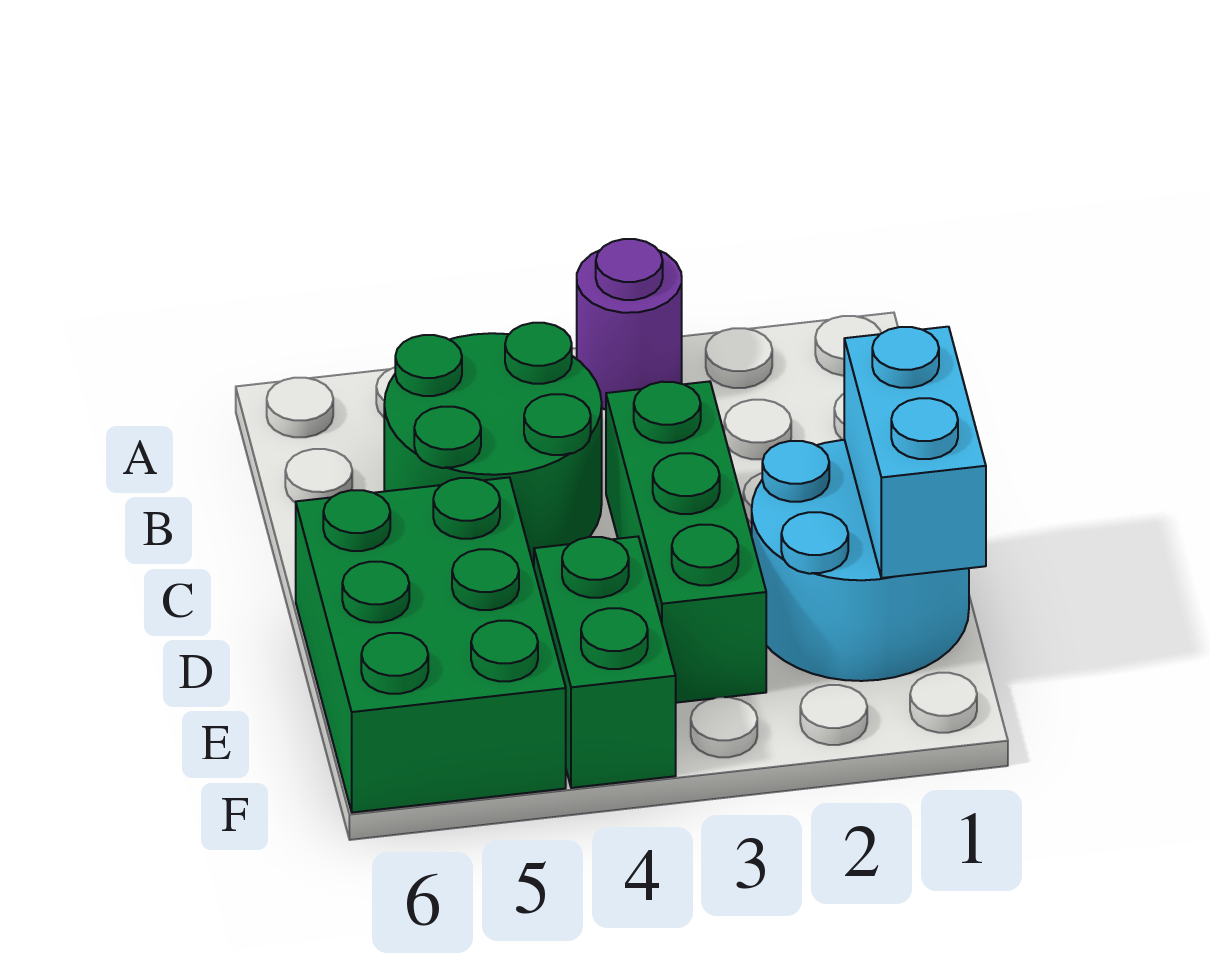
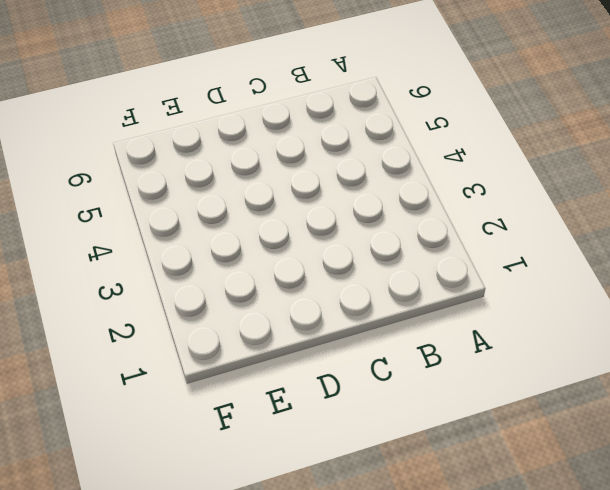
none -> purple round brick A3 level 1
none -> green round brick B4:C5 level 1

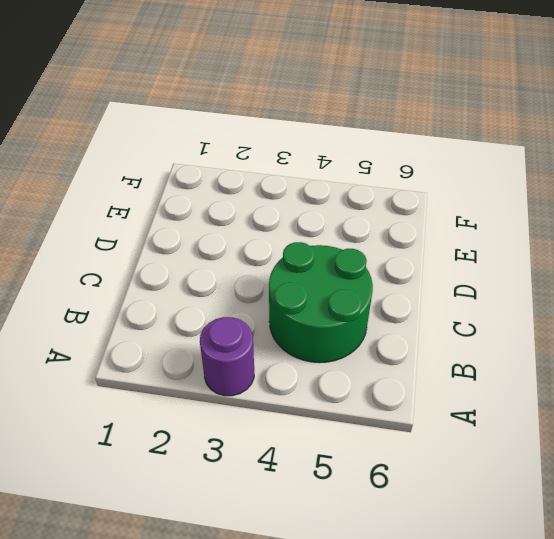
none -> green brick C3:E3 level 1
none -> cyan round brick D1:E2 level 1

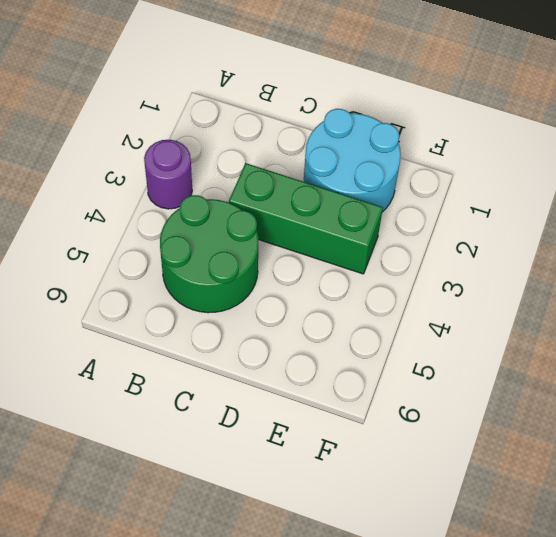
none -> green brick D5:F6 level 1
none -> green brick E4:F4 level 1

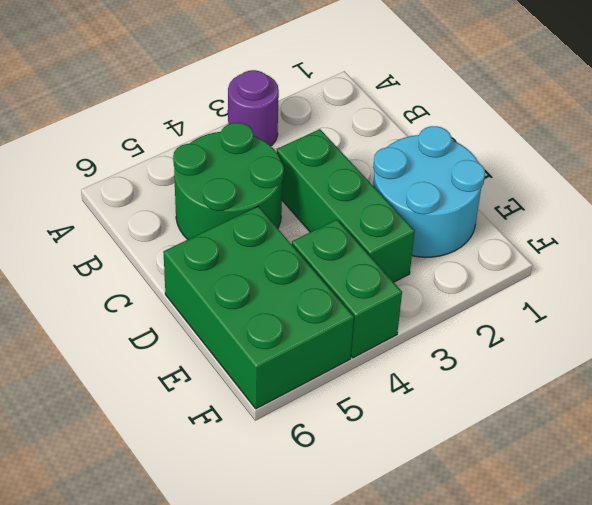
none -> cyan brick D1:E1 level 2

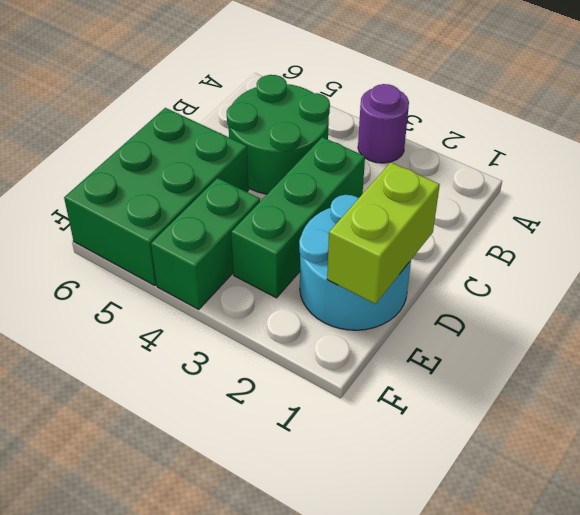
lime brick D1:E1 level 2 -> cyan brick D1:E1 level 2

